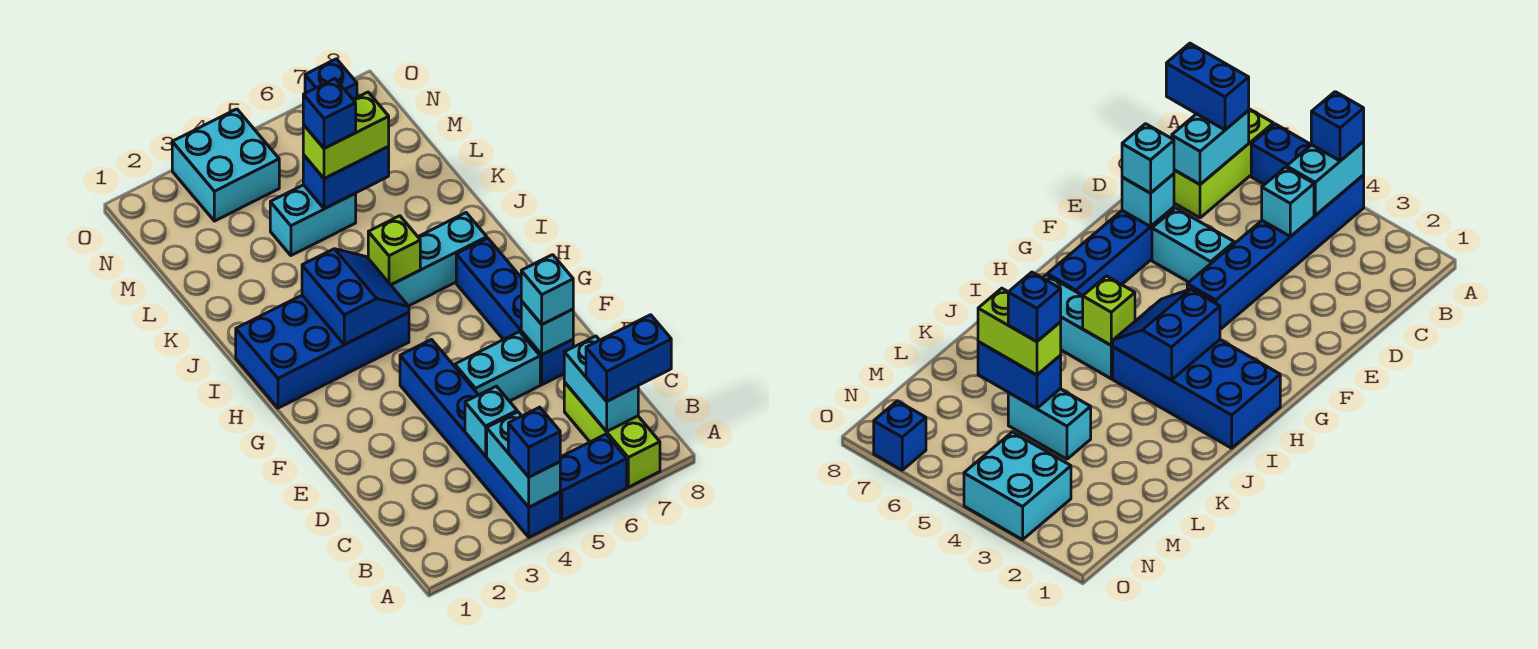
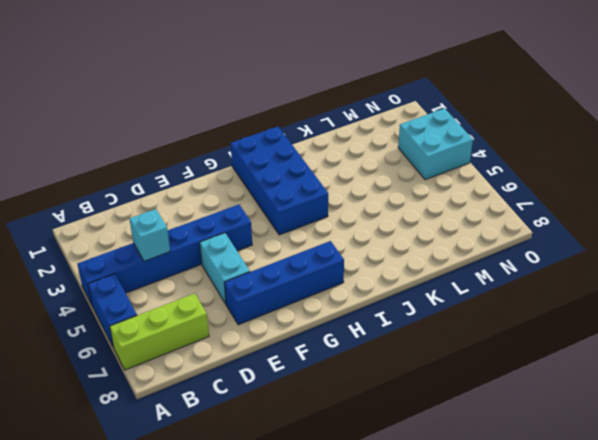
none -> cyan brick I5:I7 level 1
none -> cyan brick L4:L5 level 1
none -> blue brick O7 level 1

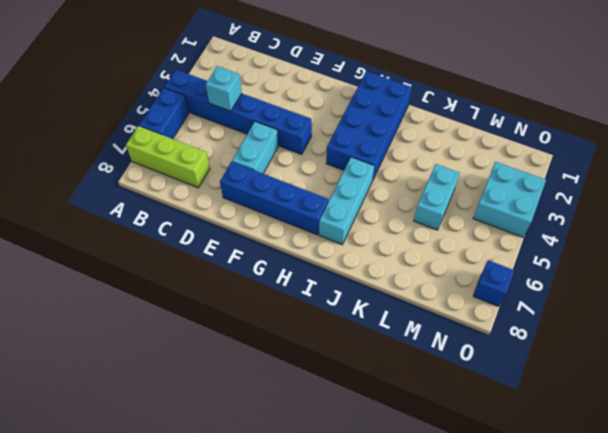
none -> cyan brick A4:B4 level 2
none -> cyan brick B7:C7 level 2
none -> cyan brick E7 level 2

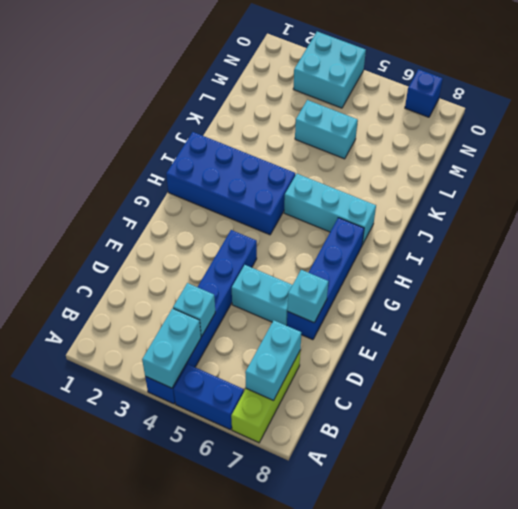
none -> blue slope H3:I4 level 2 top 3
none -> lime brick I5 level 2
none -> blue brick L5:L6 level 2

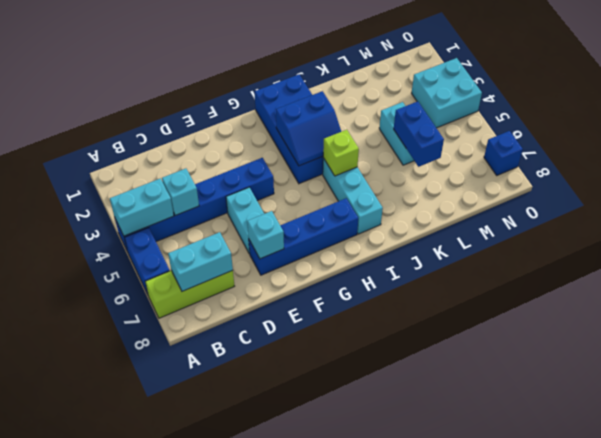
none -> blue brick A4 level 3
none -> blue brick B7:B8 level 3
none -> cyan brick E7 level 3

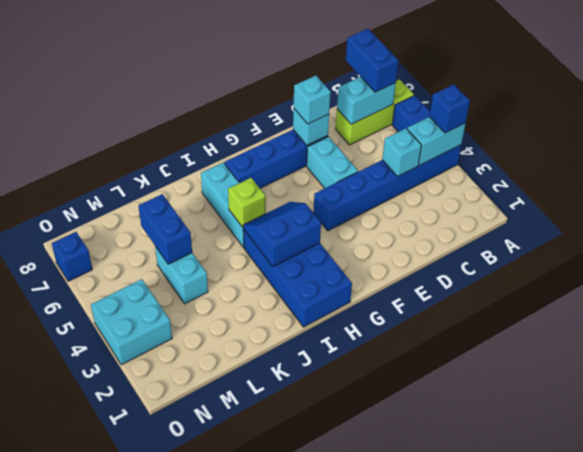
none -> lime brick L5:L6 level 3
none -> blue brick L5 level 4

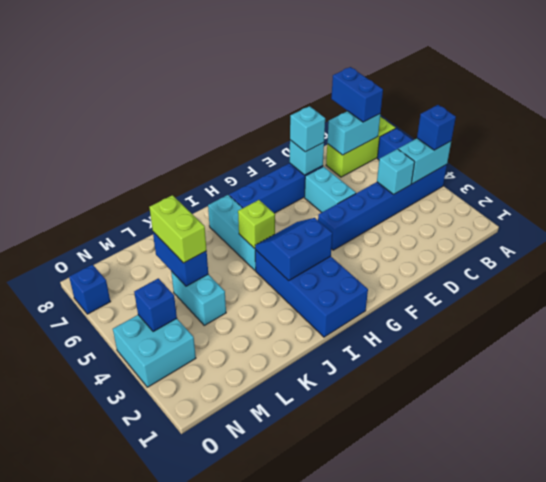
blue brick N4 level 2 -> blue brick L5 level 4

